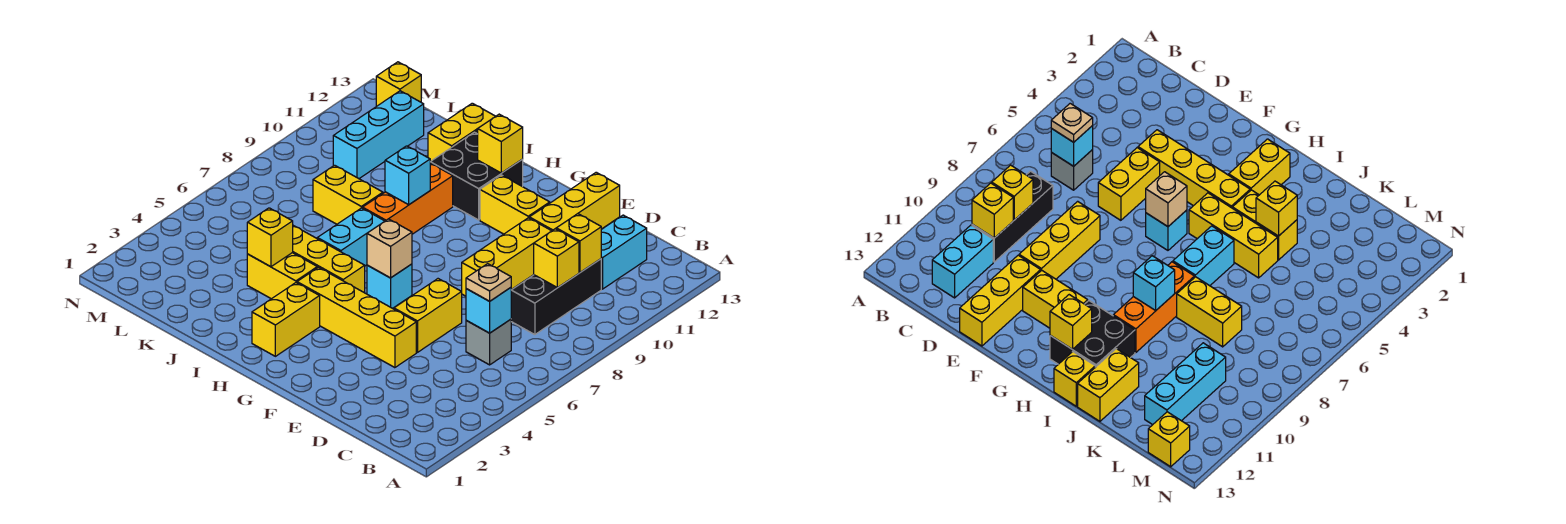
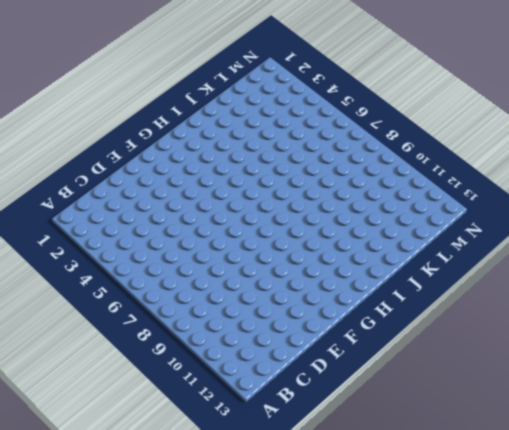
none -> grey brick C6 level 1
none -> black brick C8:C10 level 1
none -> cyan brick C11:C12 level 1

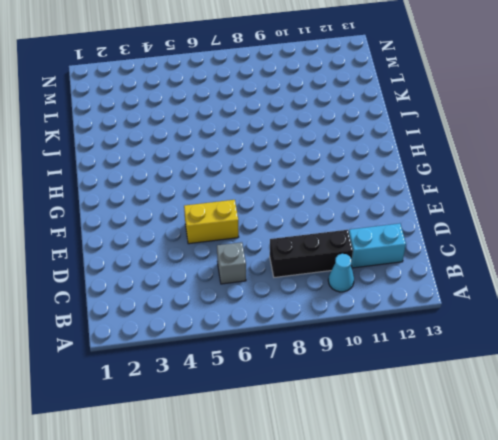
cyan cone B10 level 1 -> none
none -> yellow brick E4:H4 level 1
none -> yellow brick E8:E10 level 1
none -> yellow brick E11:E13 level 1

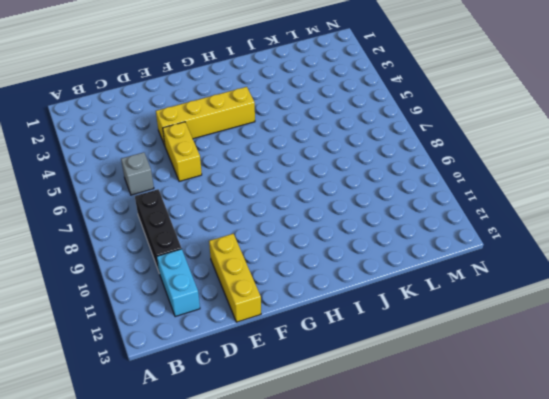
none -> yellow brick E8:E10 level 1
none -> yellow brick F11:G11 level 1
none -> cyan brick G6 level 1

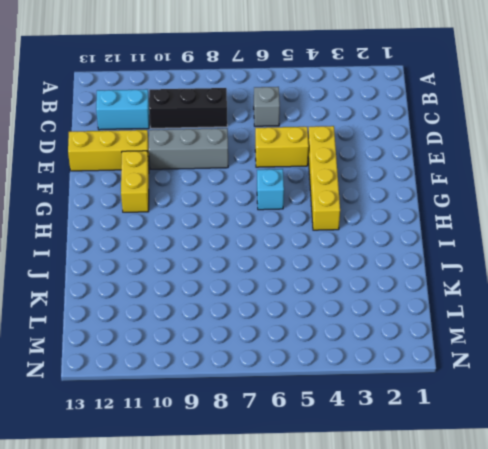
grey brick E8:E10 level 1 -> yellow brick E8:E10 level 1
none -> yellow brick H2:H3 level 1
none -> yellow brick H5:J5 level 1
none -> black brick H11:I12 level 1

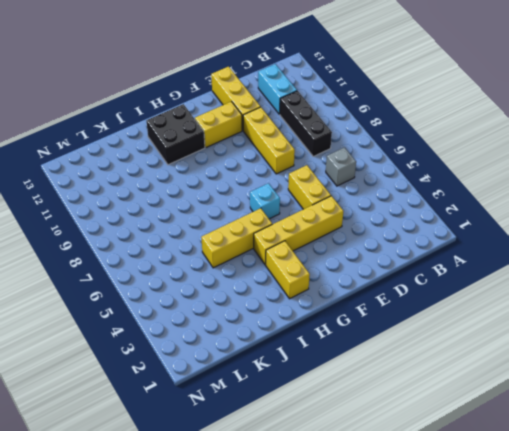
none -> yellow brick I4:J4 level 1
none -> cyan brick I6:I7 level 1
none -> orange brick I8:I10 level 1

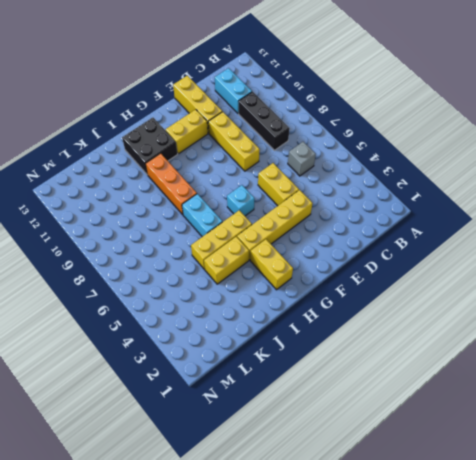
none -> yellow brick I13 level 1
none -> yellow brick J8:K8 level 1
none -> yellow brick J12:J13 level 1

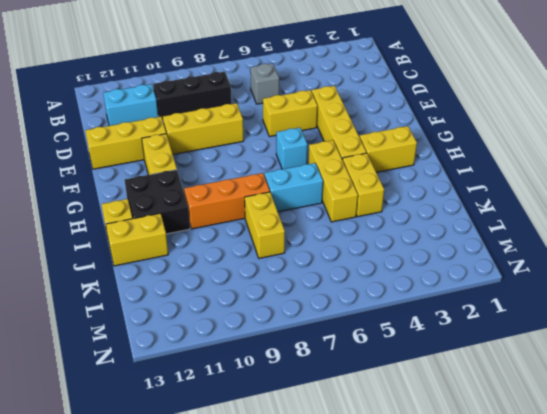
none -> cyan brick L10:L12 level 1
none -> yellow brick M13 level 1
none -> cyan brick C6 level 2

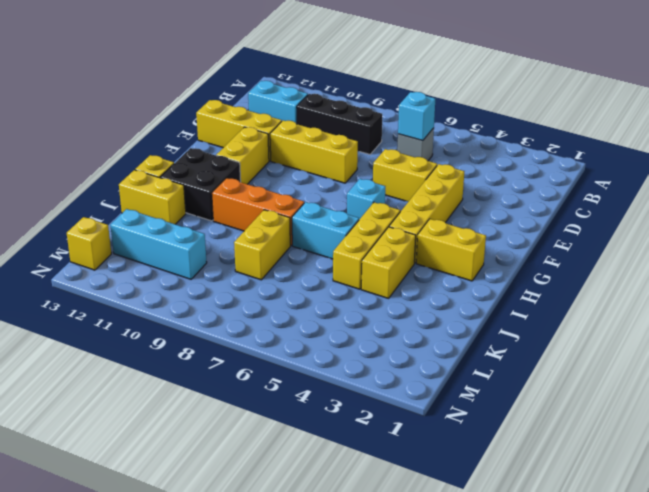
none -> yellow brick C9 level 2
none -> yellow brick C10 level 2
none -> tan brick G6 level 2

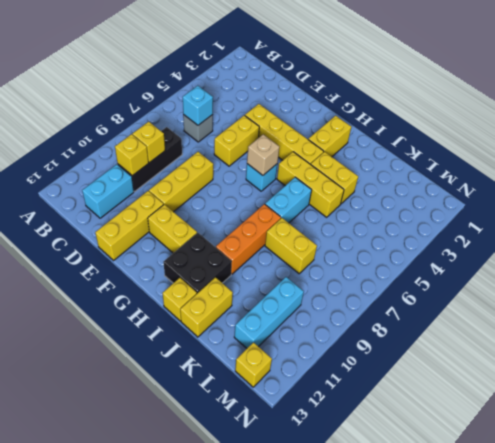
none -> yellow brick H12 level 2
none -> cyan brick I9 level 2
none -> yellow brick J4 level 2

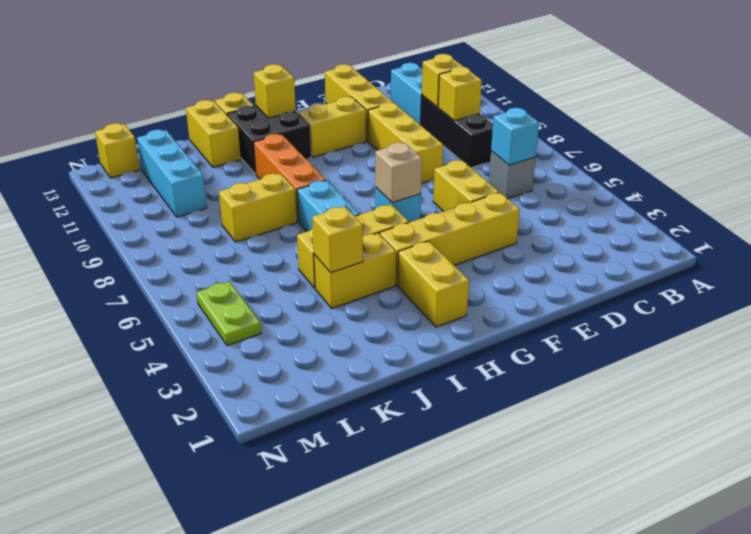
lime plate M4:M5 level 1 -> none
none -> cyan brick I9 level 2
none -> tan plate C6 level 3

